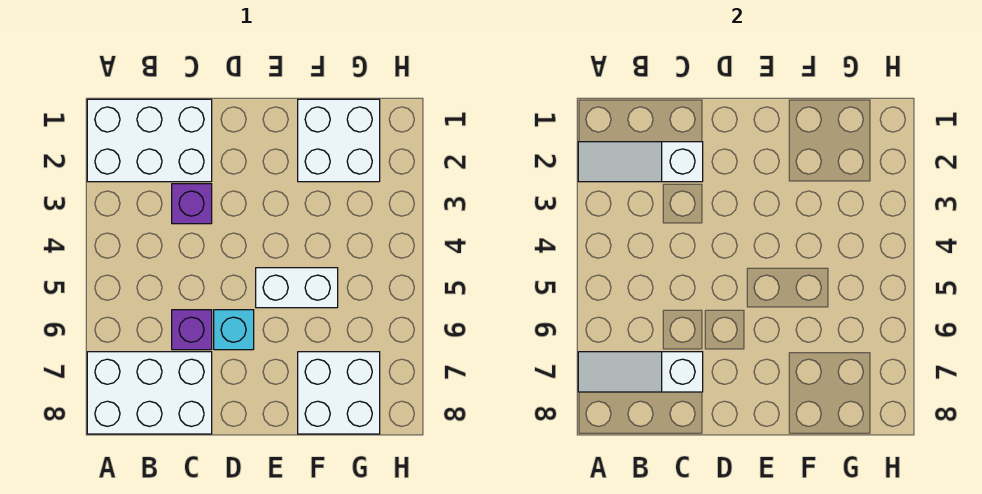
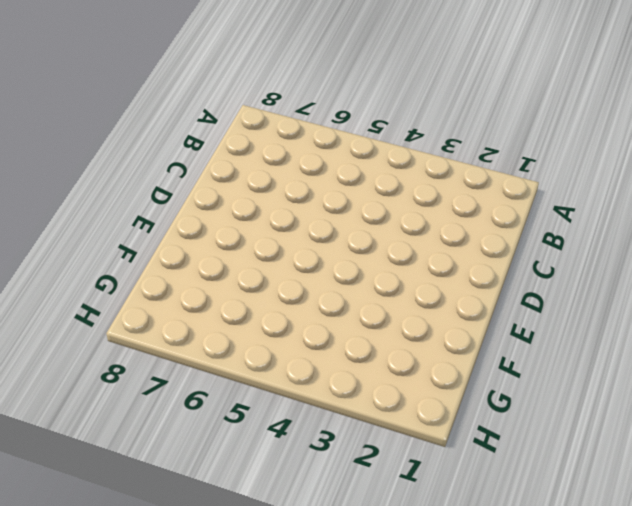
none -> white brick A1:C2 level 1
none -> white brick A7:C8 level 1

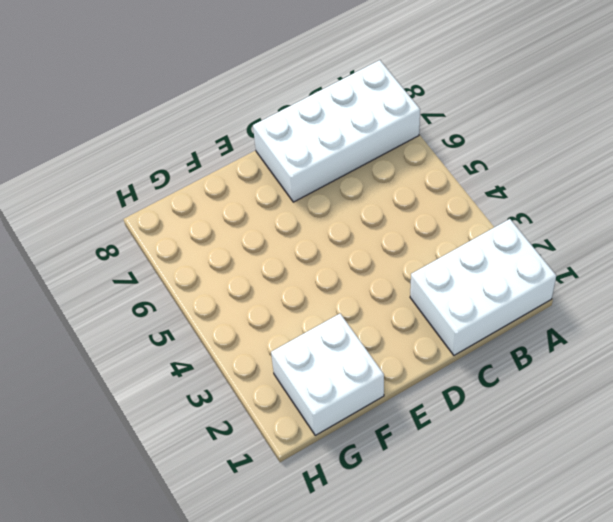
white brick A7:D8 level 1 -> white brick A7:C8 level 1
none -> purple brick C3 level 1
none -> purple brick C6 level 1

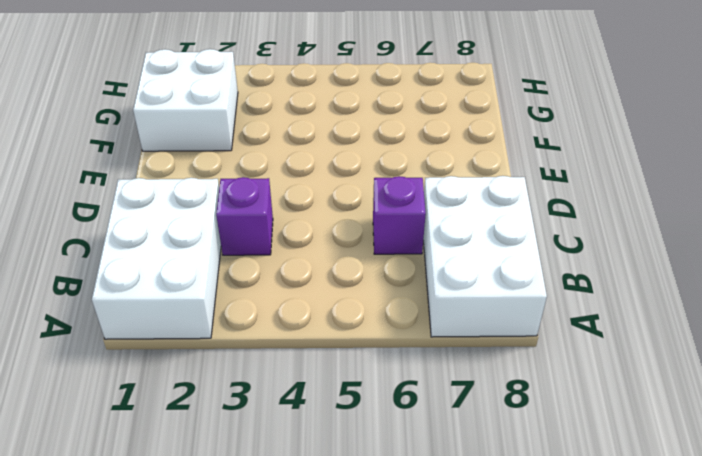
none -> cyan brick D6 level 1
none -> white brick E5:F5 level 1

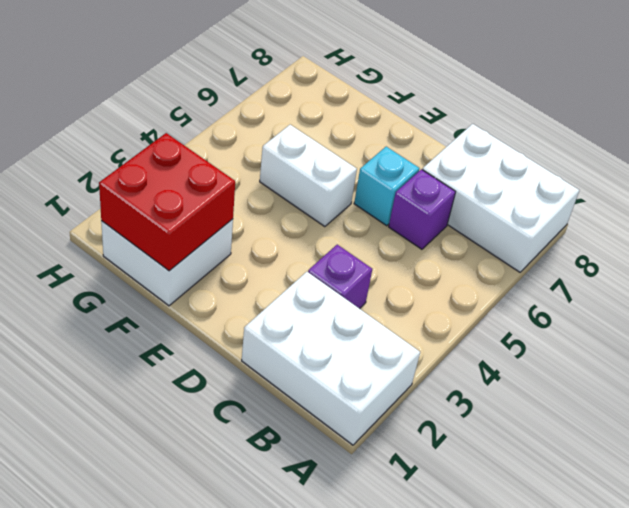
red brick F1:G2 level 2 -> none
none -> white brick F7:G8 level 1
none -> white slope A2:C2 level 2 top C

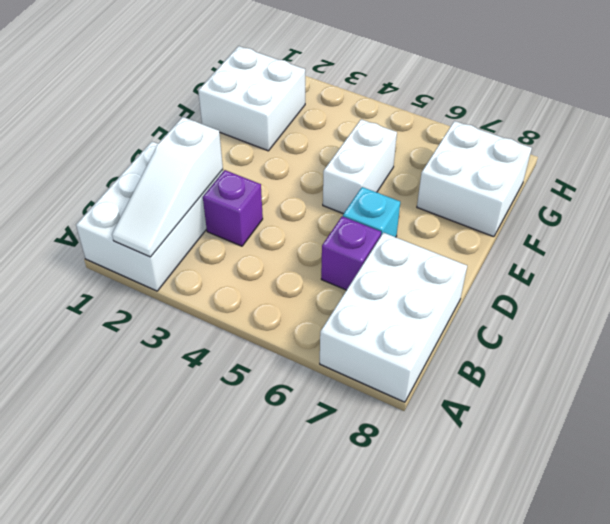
none -> white slope A7:C7 level 2 top C

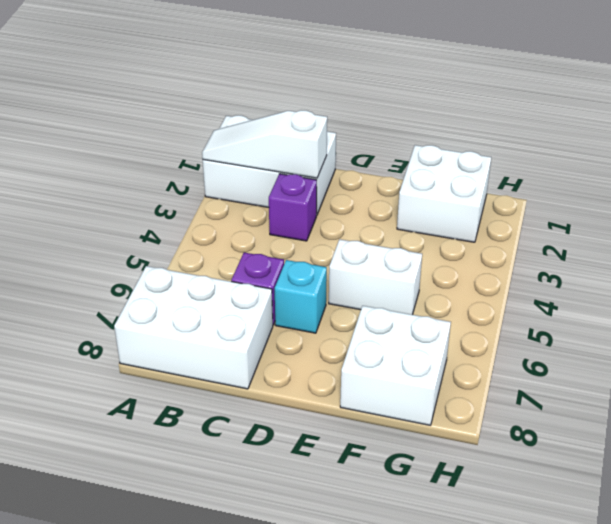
none -> white slope A7:C7 level 2 top C

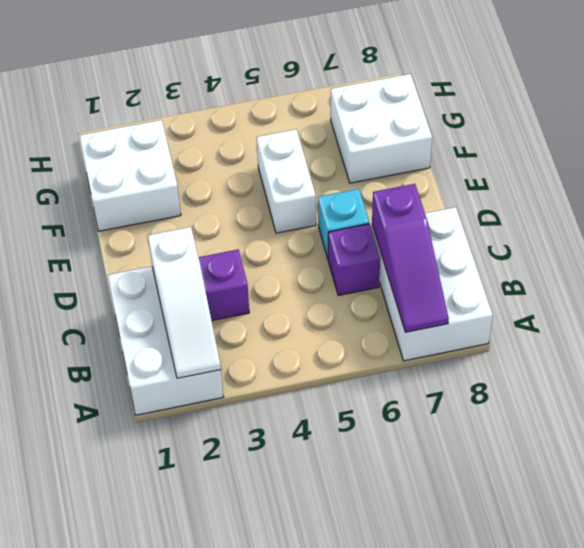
purple slope A7:C7 level 2 top C -> white slope A7:C7 level 2 top C

